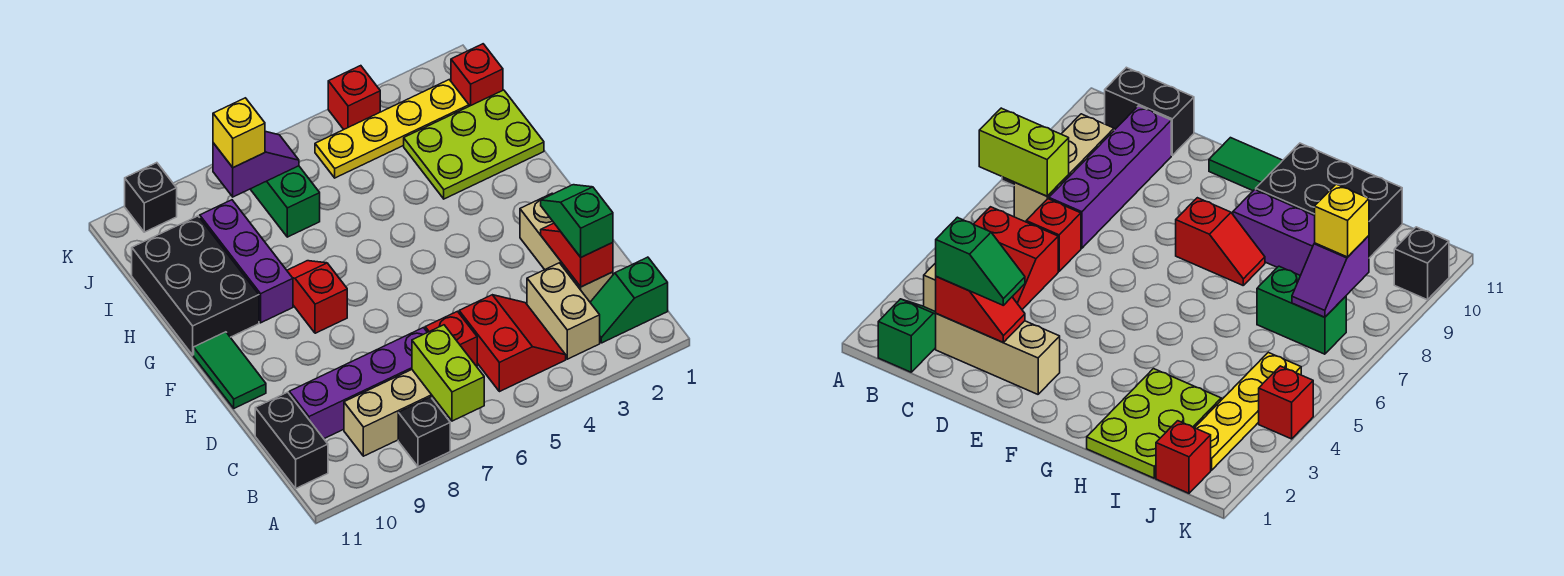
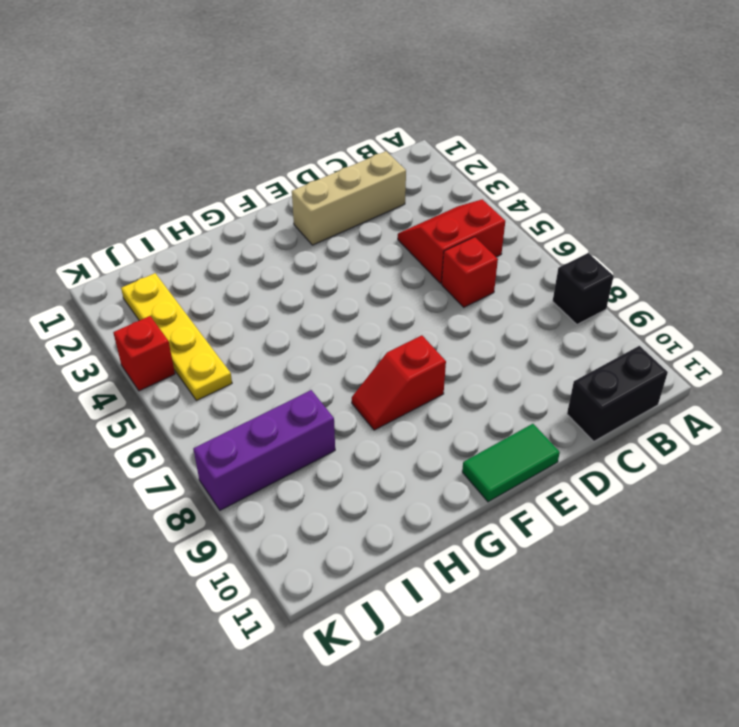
purple brick I8:K8 level 1 -> purple brick G9:I9 level 1
none -> green slope B1:B2 level 1 top 1
none -> tan brick B3:C3 level 1
none -> tan brick B7:B9 level 1

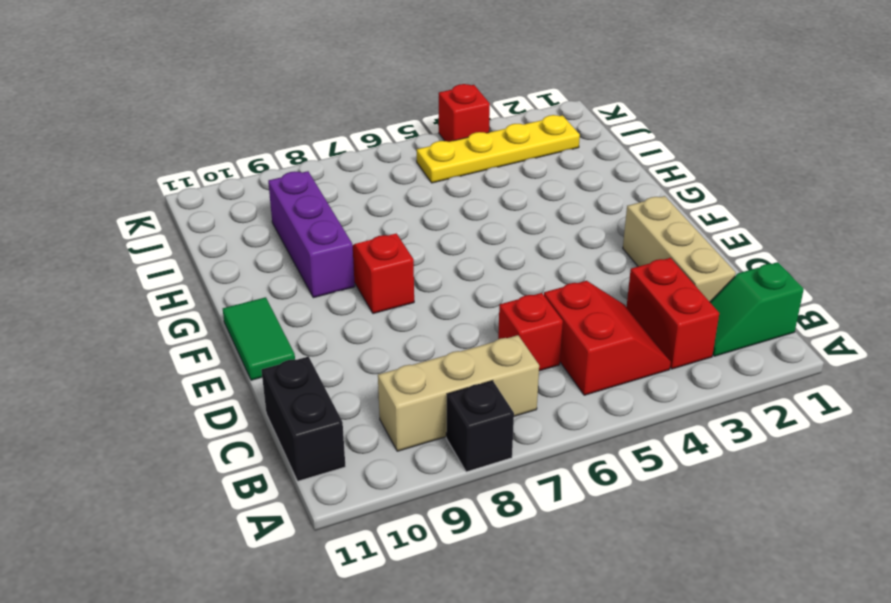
red brick B3:C3 level 1 -> tan brick B3:C3 level 1
none -> purple brick C7:C10 level 1
none -> black brick G10:I11 level 1
none -> lime plate H1:I3 level 1

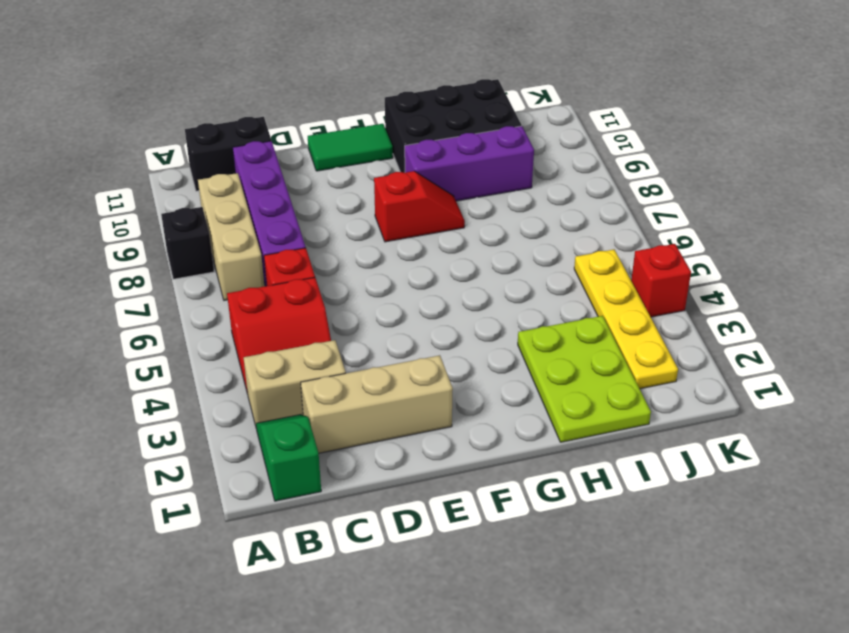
none -> green brick I7:J7 level 1
none -> red brick J1 level 1
none -> black brick K10 level 1

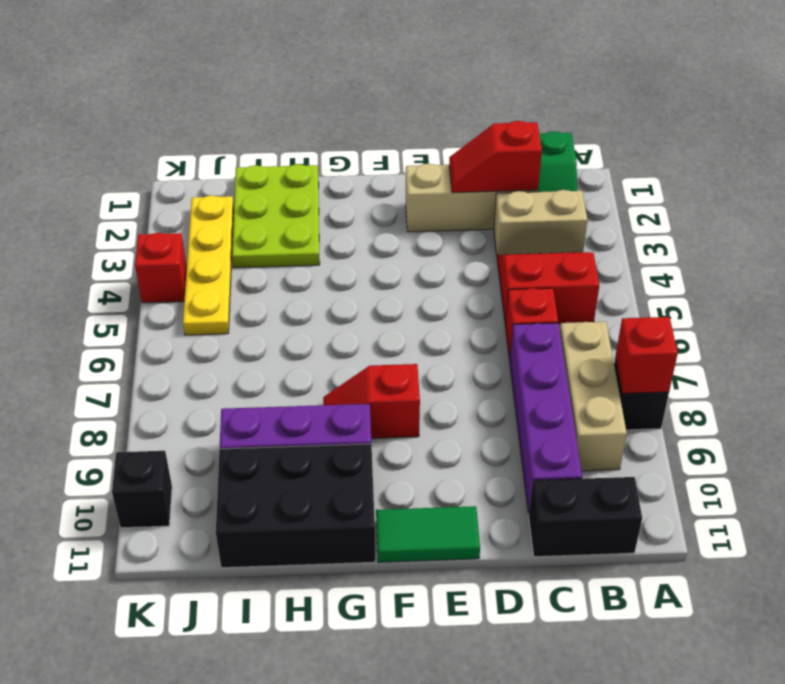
red brick A8 level 2 -> red brick J1 level 1
none -> green brick I7:J7 level 1
none -> lime brick A7:B7 level 2
none -> purple slope J7:J8 level 2 top 8

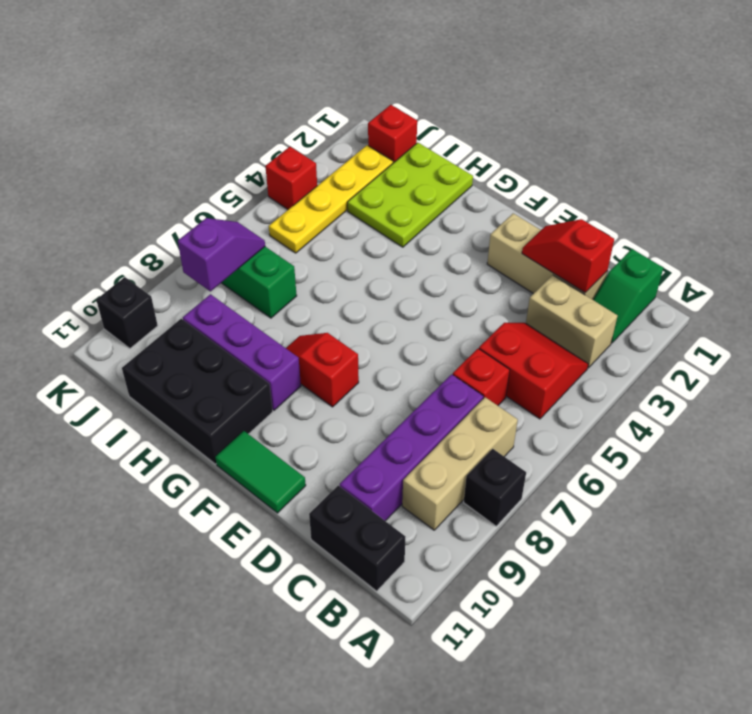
none -> lime brick A7:B7 level 2
none -> green slope C2:D2 level 3 top C
none -> yellow brick J8 level 3

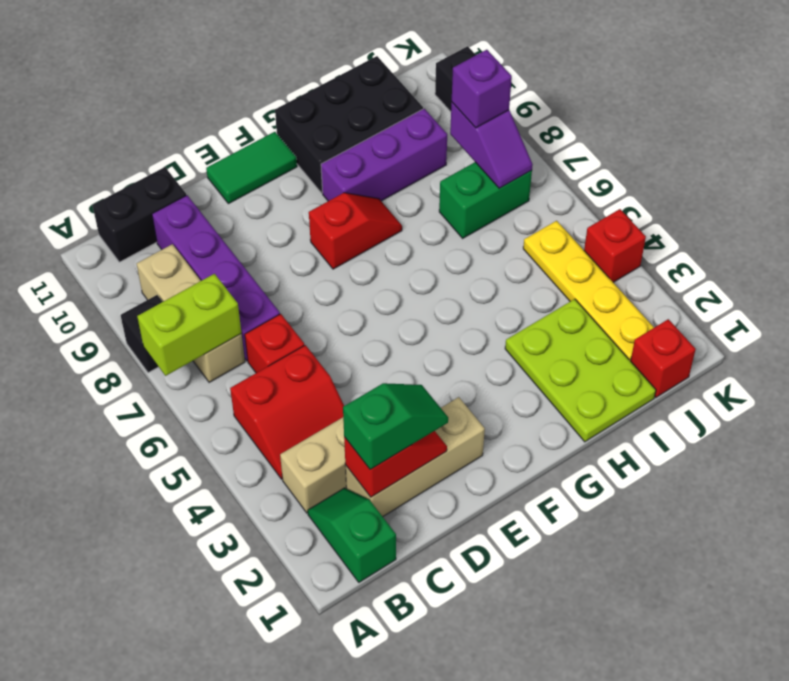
purple brick J8 level 3 -> yellow brick J8 level 3

